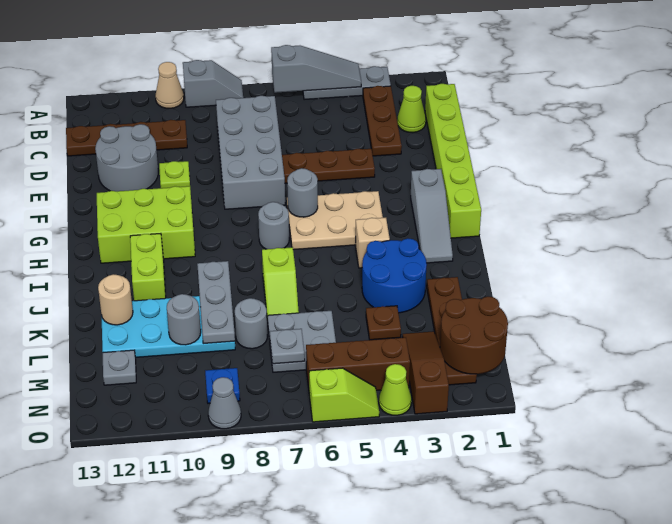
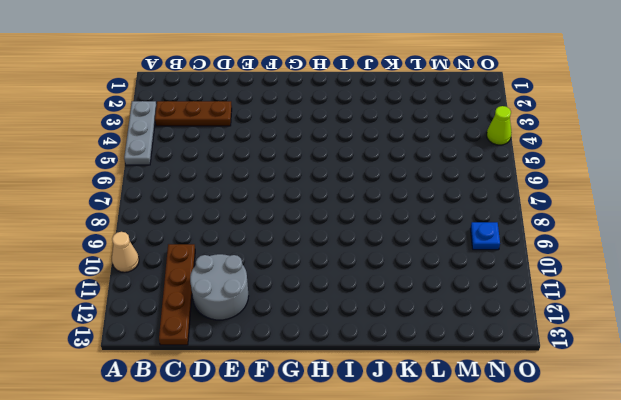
none -> grey slope A8:A9 level 1 top 9
none -> lime brick C1:H1 level 1
none -> lime cone C2 level 1
none -> grey brick C7:F8 level 1

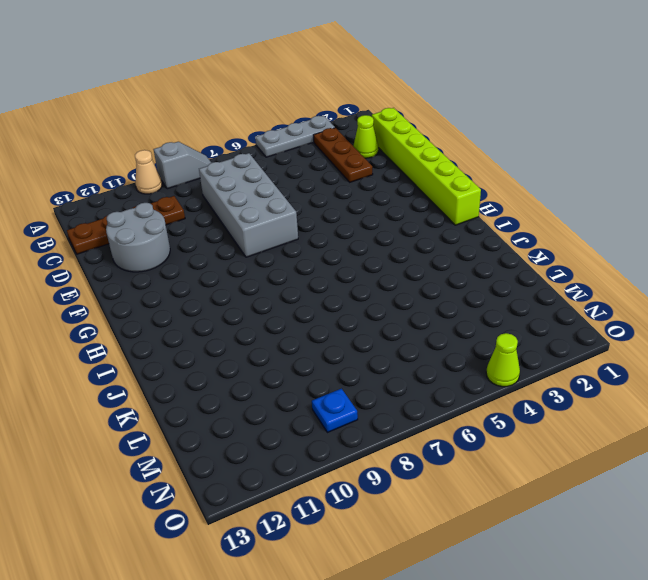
none -> brown plate E4:E6 level 1
none -> lime plate E10 level 1
none -> grey slope G2:I2 level 1 top G
none -> tan plate G4:H6 level 1

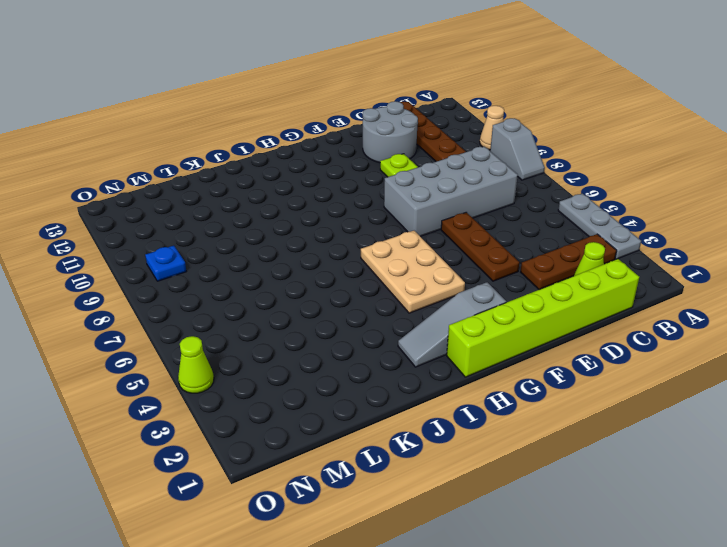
none -> lime brick G10:H12 level 1
none -> grey round brick H7 level 1
none -> tan brick I4 level 1
none -> lime brick I11:J11 level 1

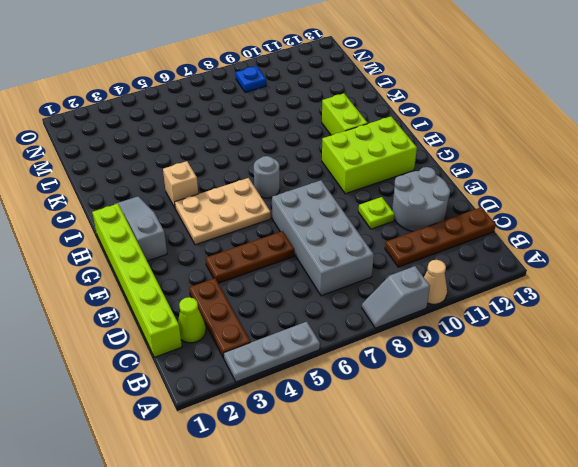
none -> blue round brick J3:K4 level 1
none -> lime slope J7:K7 level 1 top J
none -> brown plate K2:N2 level 1
none -> cyan plate K9:L12 level 1

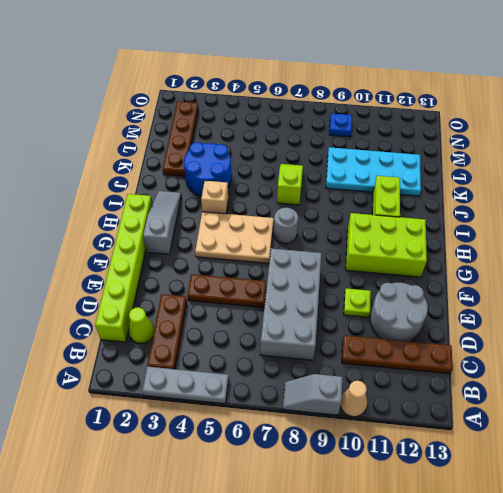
none -> brown plate L4 level 1
none -> grey plate L6:M7 level 1
none -> grey round brick L8 level 1
none -> brown slope M3:O3 level 1 top O

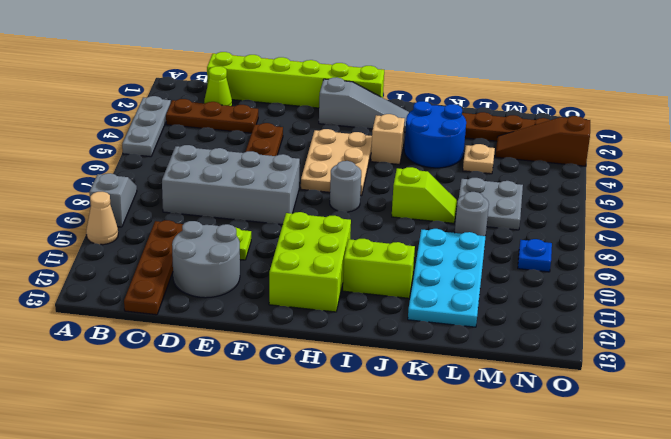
tan plate L4 level 1 -> brown plate L4 level 1
none -> grey plate M12 level 1
none -> brown brick N4:N6 level 1
none -> lime cone O4 level 1
none -> lime slope O5:O6 level 1 top 6

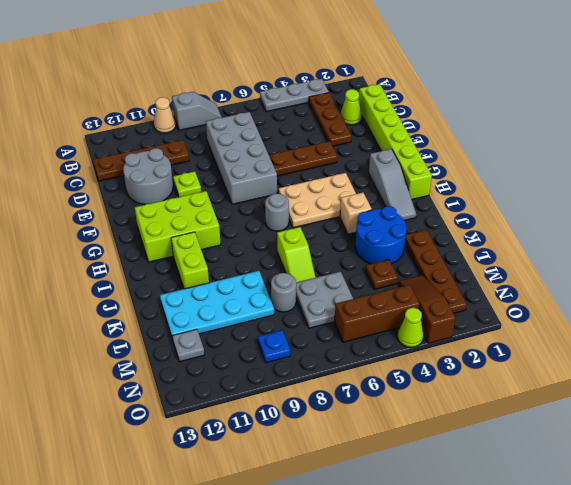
none -> lime slope O5:O6 level 1 top 6
none -> grey cone O9 level 1
none -> grey slope A4:A6 level 2 top 6
none -> grey round brick G6 level 2

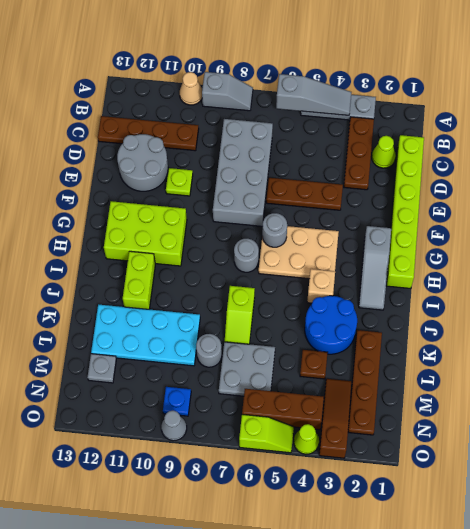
none -> grey plate J9:L9 level 2
none -> tan round brick K12 level 2
none -> grey round brick L10 level 2
none -> brown round brick M1:N2 level 2

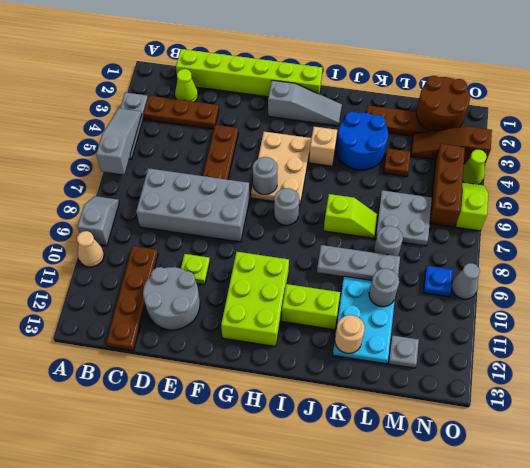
none -> grey plate M7 level 2

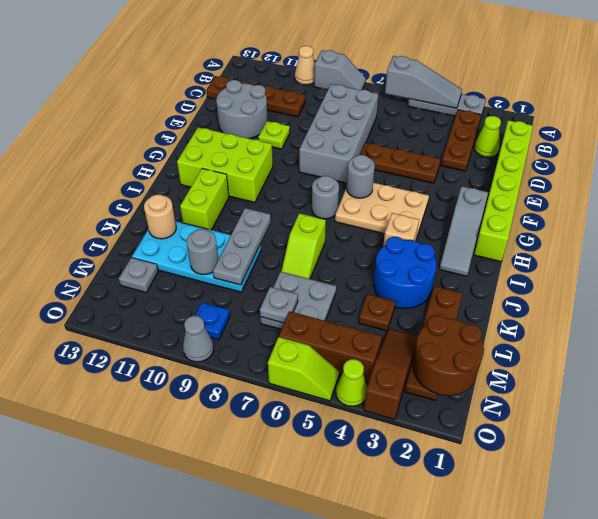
none -> grey round brick L8 level 1

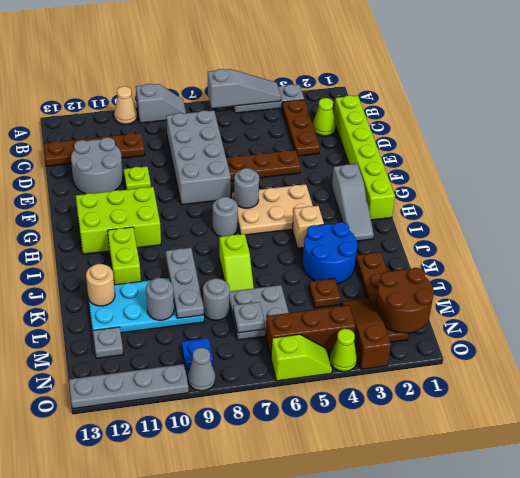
grey plate O10:O13 level 1 -> none

